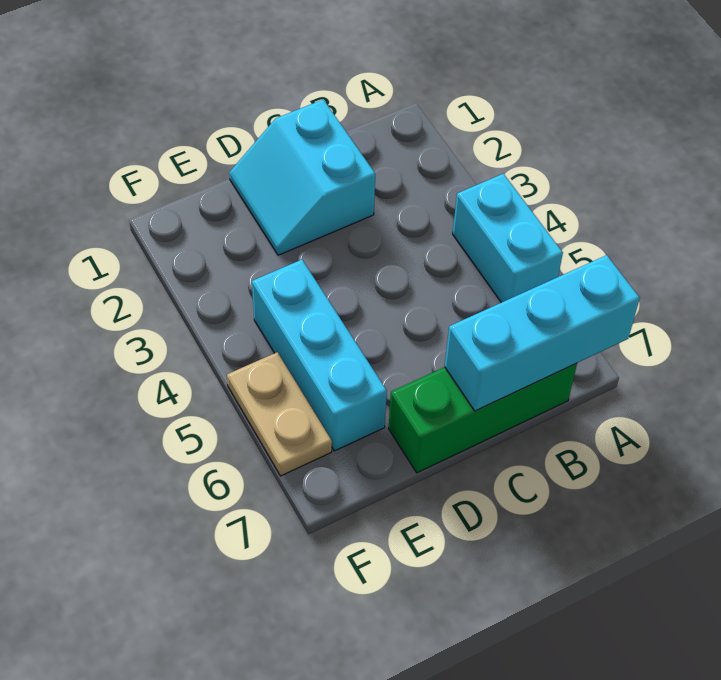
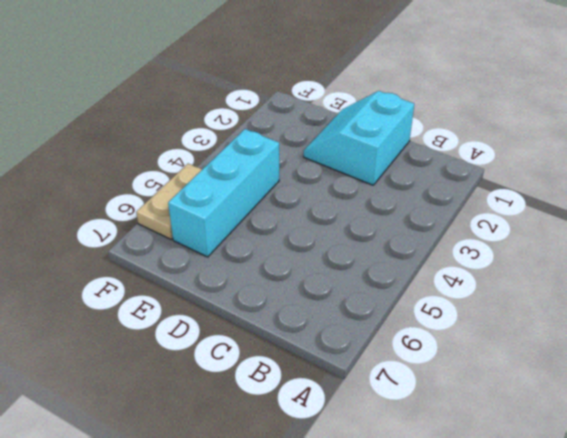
none -> cyan brick A4:A5 level 1
none -> green brick B7:D7 level 1

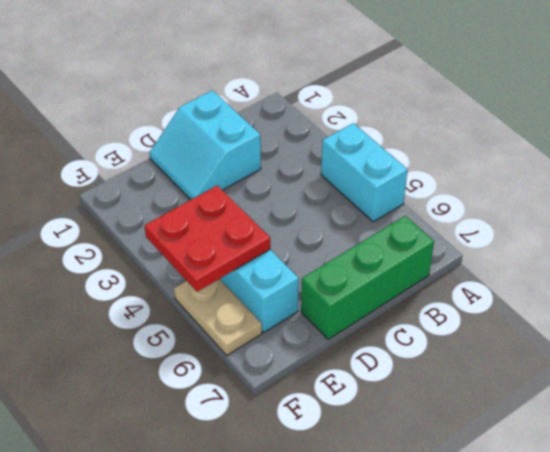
red plate E4:F5 level 2 -> none
none -> cyan brick A7:C7 level 2

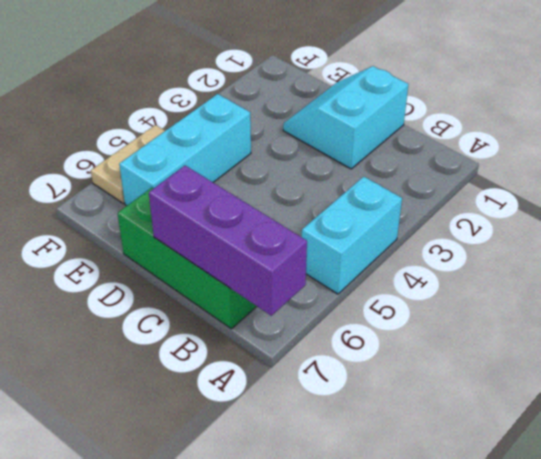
purple brick A7:C7 level 2 -> cyan brick A7:C7 level 2

